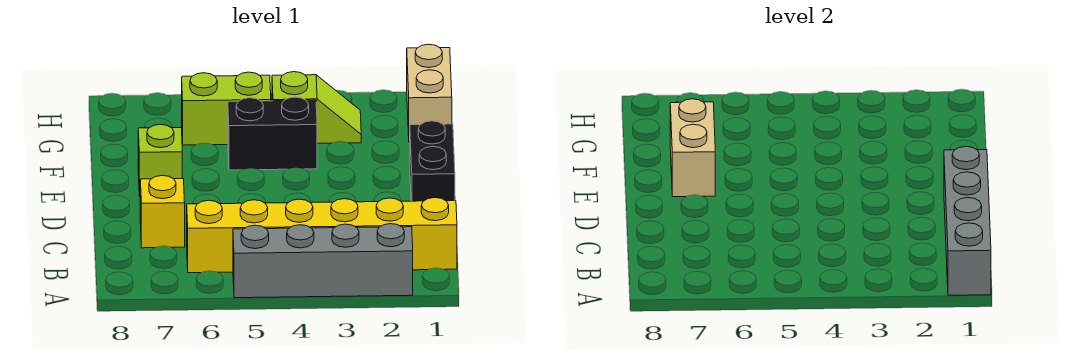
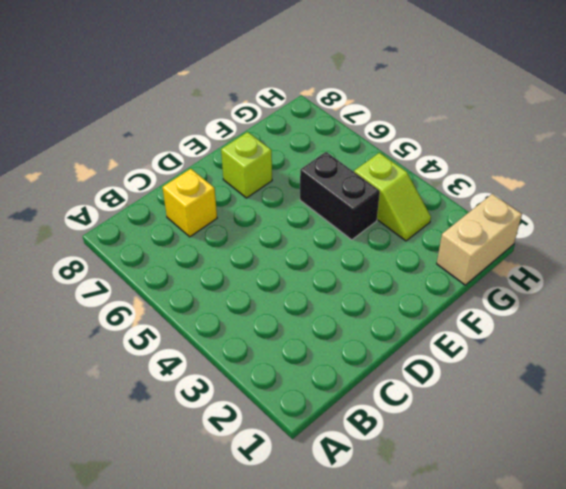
none -> grey brick A2:A5 level 1
none -> yellow brick B1:B6 level 1

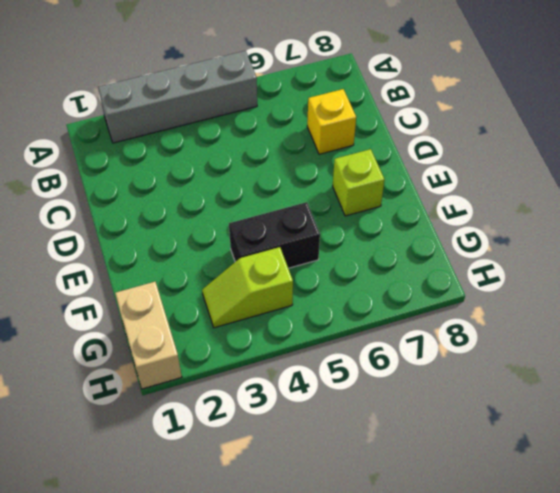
none -> yellow brick B1:B6 level 1
none -> black brick D1:E1 level 1

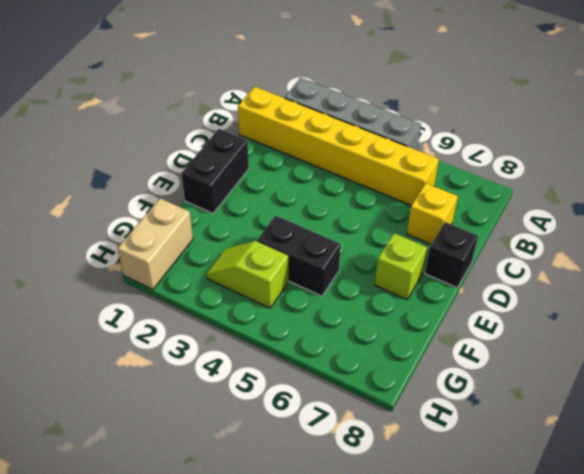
black brick D8 level 1 -> none
none -> lime brick G5:G6 level 1
none -> grey brick A1:D1 level 2

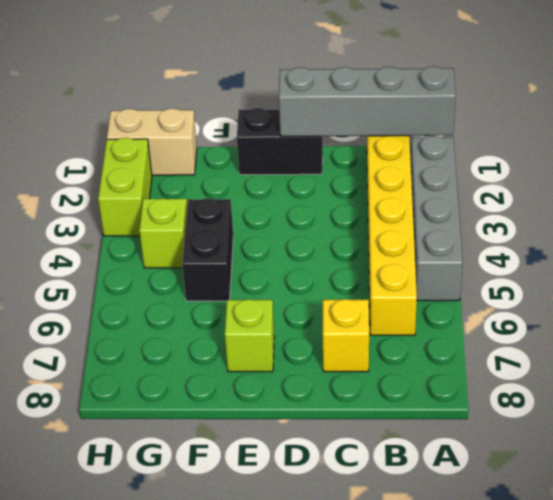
lime brick H2:H3 level 1 -> lime brick G5:G6 level 1
none -> tan brick E7:F7 level 2

